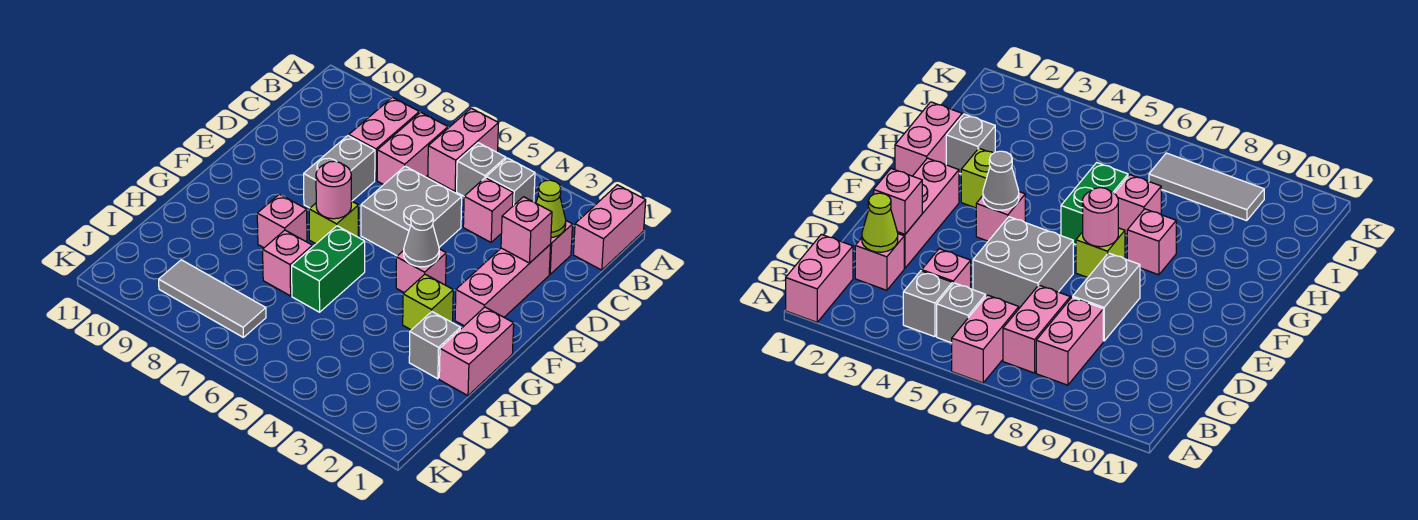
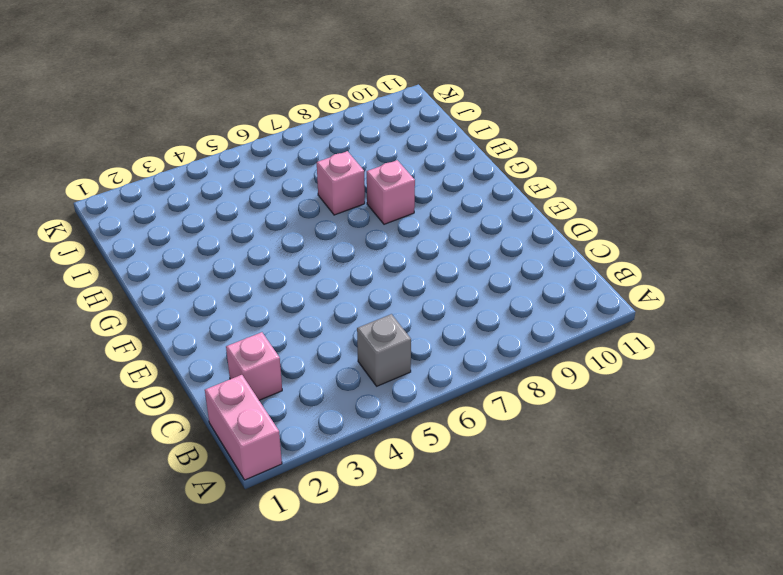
none -> pink brick A6:B6 level 1
none -> grey brick B4 level 1
none -> pink brick B7:C7 level 1

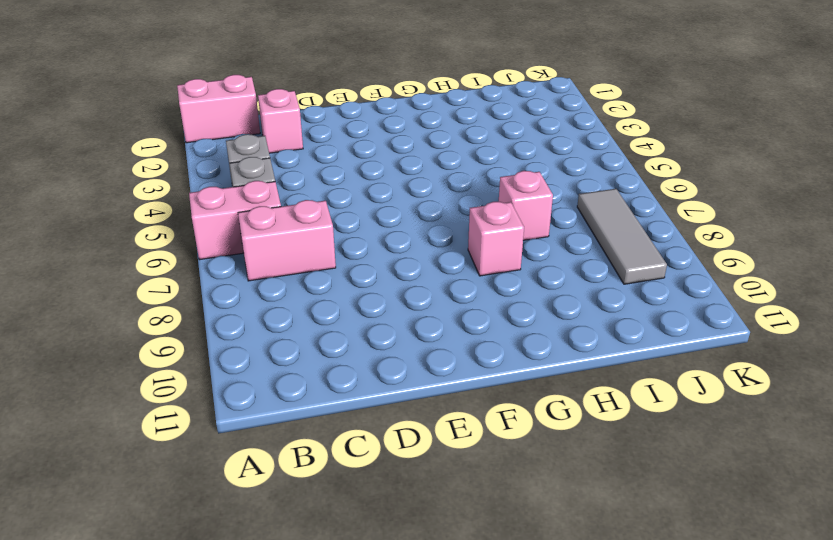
none -> pink brick B8:C8 level 1
none -> pink brick C4 level 1
none -> pink brick D2:F2 level 1

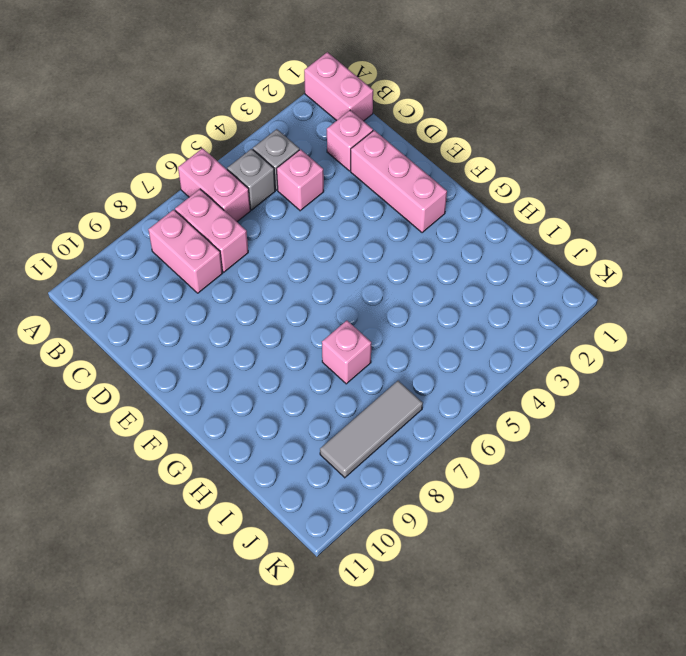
none -> grey brick D5:E6 level 1
none -> grey brick D8:E8 level 1
none -> pink brick F4 level 1

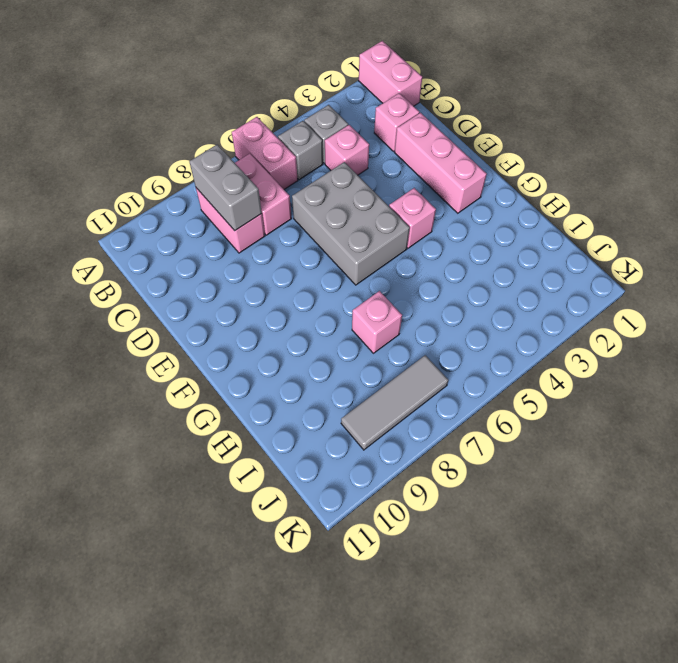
grey brick B8:C8 level 2 -> grey brick D8:E8 level 1
grey brick D5:F6 level 1 -> grey brick D5:E6 level 1
none -> lime brick F7 level 1
none -> pink brick G1:H1 level 1
none -> lime brick G3 level 1

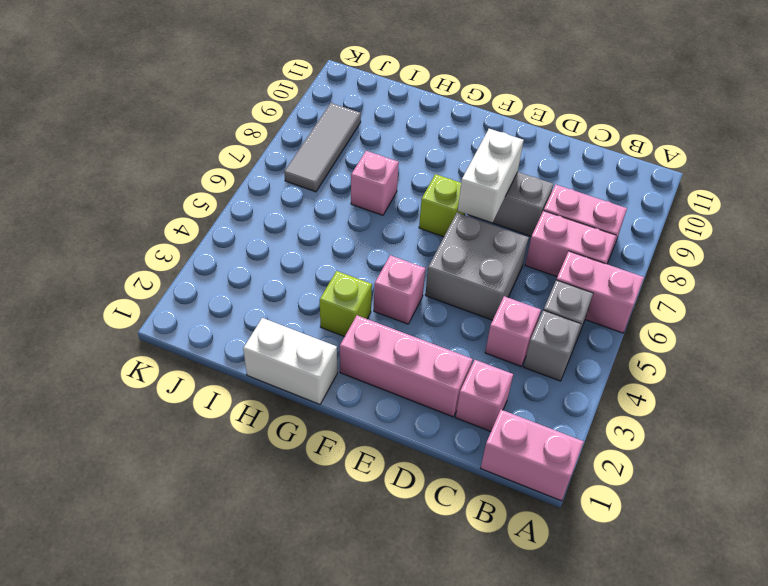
white brick E7:E8 level 2 -> none
white brick G1:H1 level 1 -> pink brick G1:H1 level 1
none -> green brick G6:H6 level 1
none -> pink brick G8 level 1
none -> grey brick H2 level 1

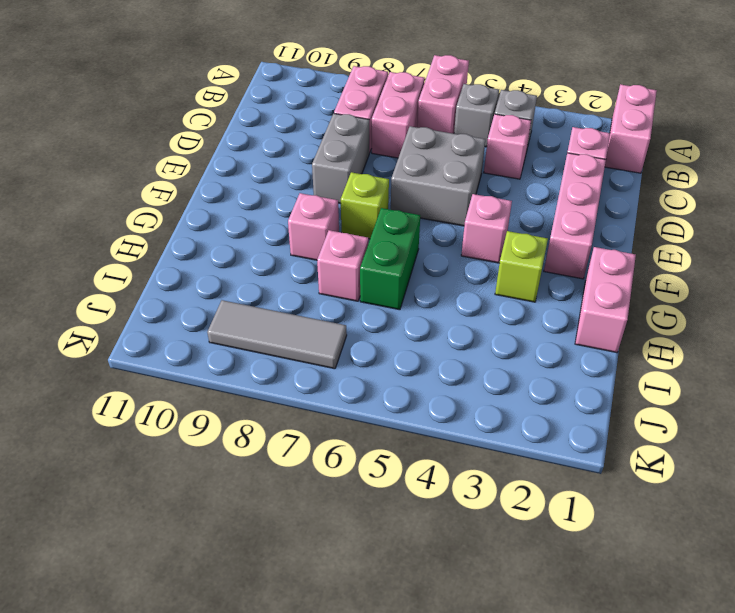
none -> grey brick H2 level 1
none -> lime cone C2 level 2
none -> pink brick D2 level 2

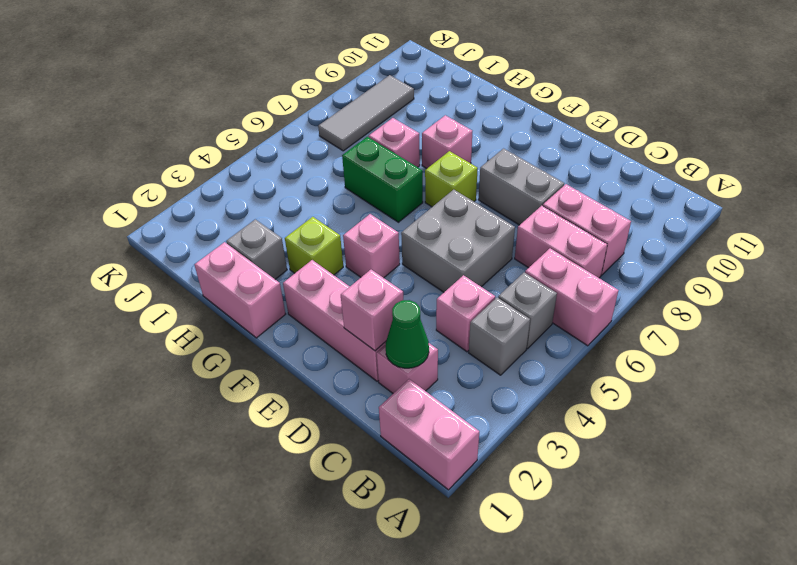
green cone C2 level 2 -> lime cone C2 level 2
none -> grey cone F4 level 2
none -> pink round brick F7 level 2

